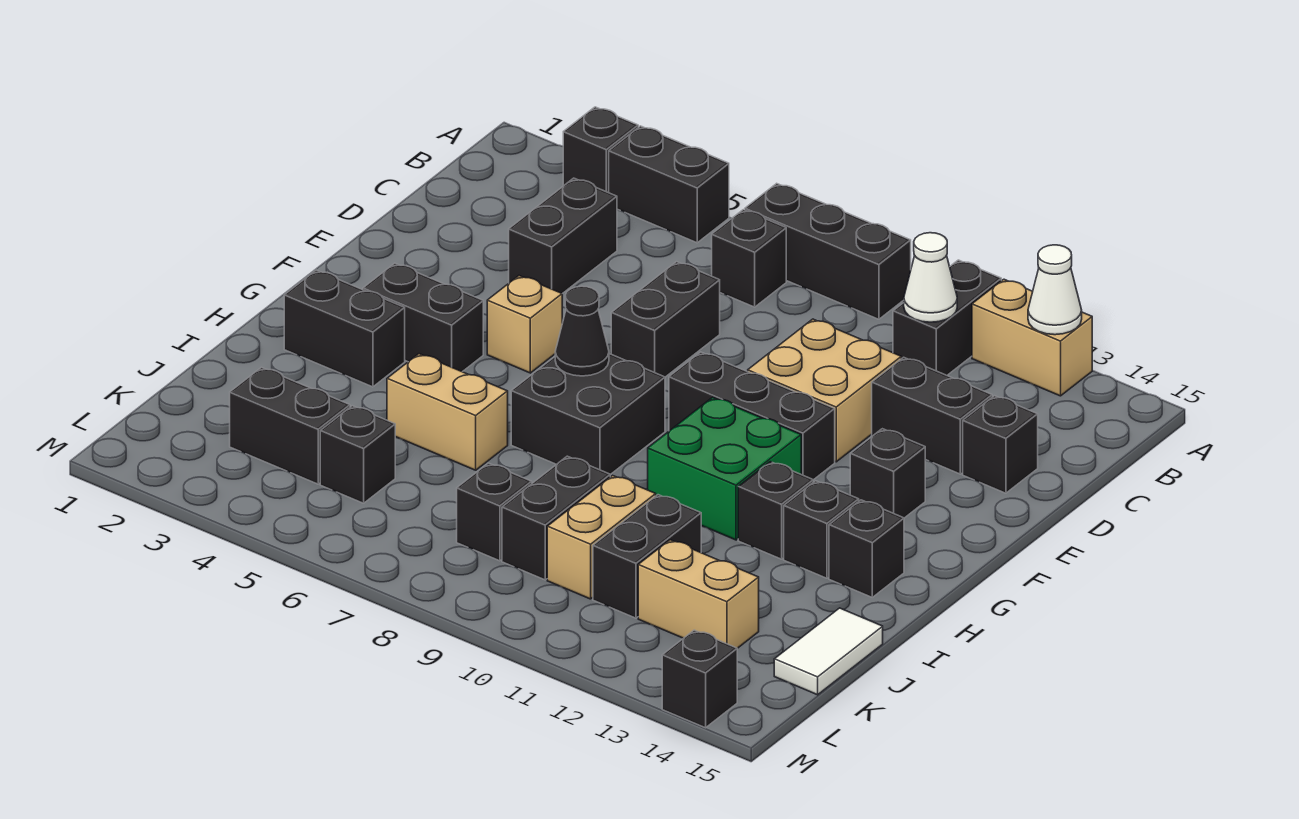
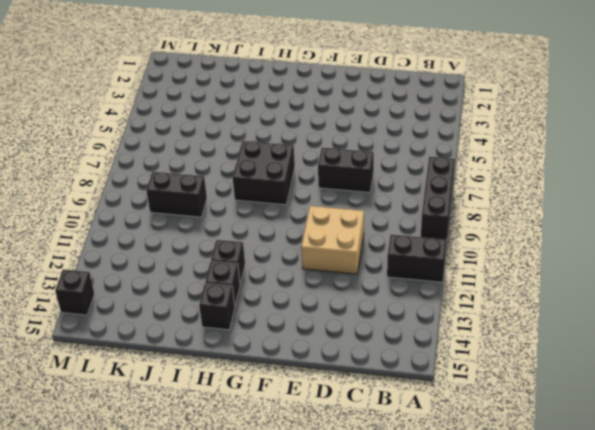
none -> black brick A3 level 1
none -> black brick A4:A5 level 1
none -> tan brick A12:A13 level 1
none -> black brick B7 level 1

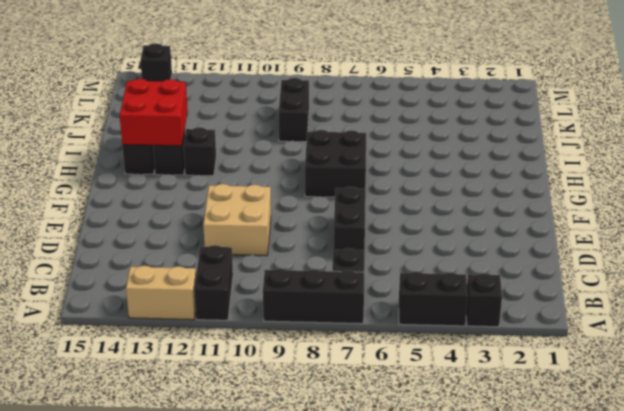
red brick H13:I14 level 2 -> none
none -> black brick C4:D4 level 1
none -> black brick D12:D13 level 1
none -> black brick D14 level 1
none -> tan brick F5 level 1

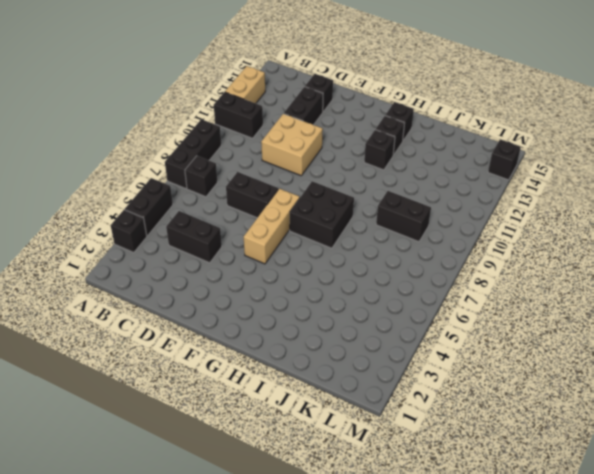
tan brick F5:F7 level 1 -> tan brick F5 level 1
none -> black brick F9:F11 level 1
none -> black brick F13 level 1
none -> black brick G3:G4 level 1
none -> green brick G10:H11 level 1

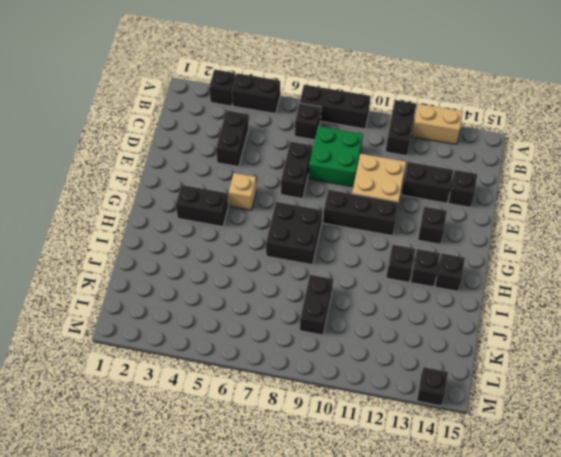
green brick C8:D9 level 1 -> green brick G10:H11 level 1
none -> black brick H2:H3 level 1
none -> tan brick I5:I6 level 1
none -> tan brick J10:K10 level 1
none -> black brick J11:K11 level 1

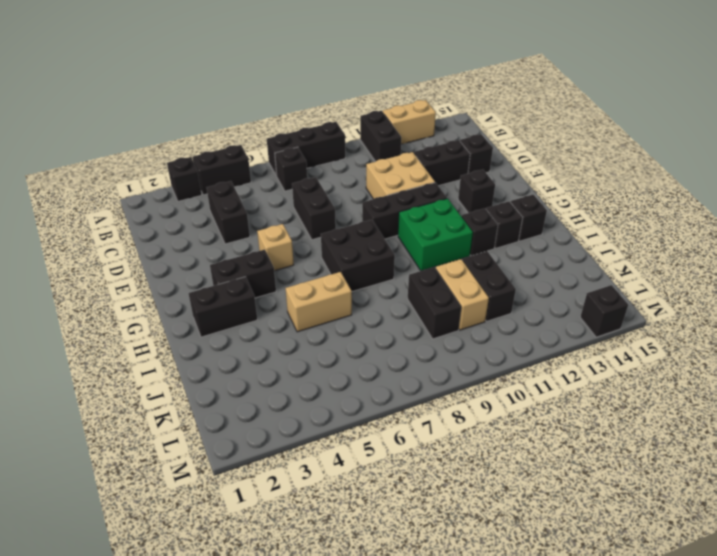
none -> white tile J15:K15 level 1
none -> black brick K3:K4 level 1
none -> black brick K5 level 1
none -> black brick K8 level 1

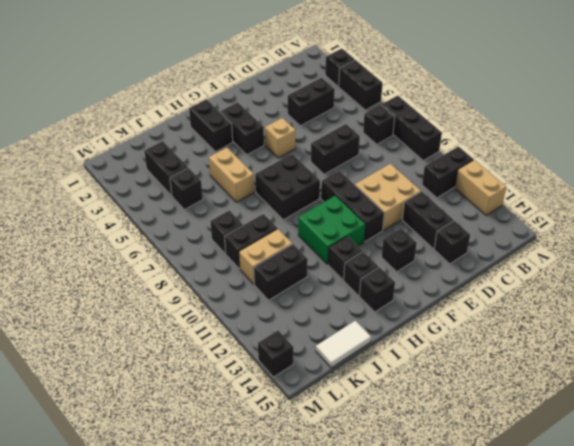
none -> tan brick K12:K13 level 1
none -> white cone A13 level 2
none -> white cone B11 level 2
none -> black cone G7 level 2

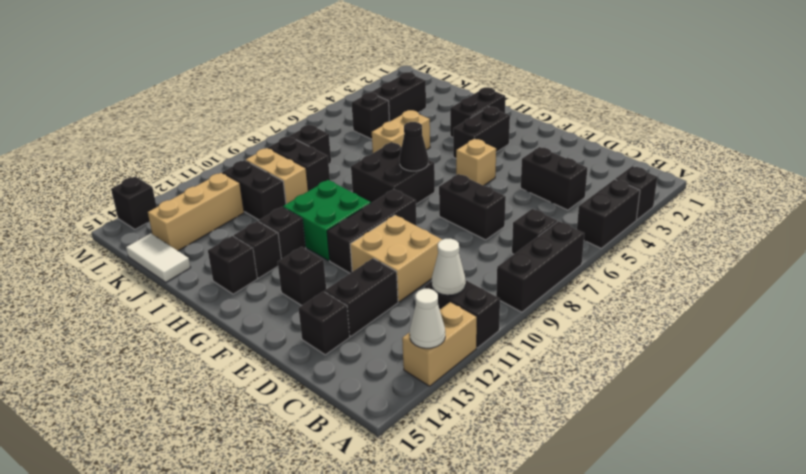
tan brick K12:K14 level 1 -> tan brick K12:K13 level 1

